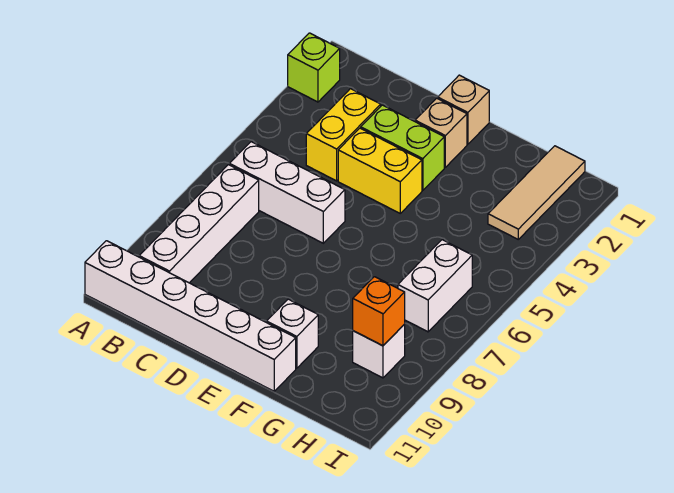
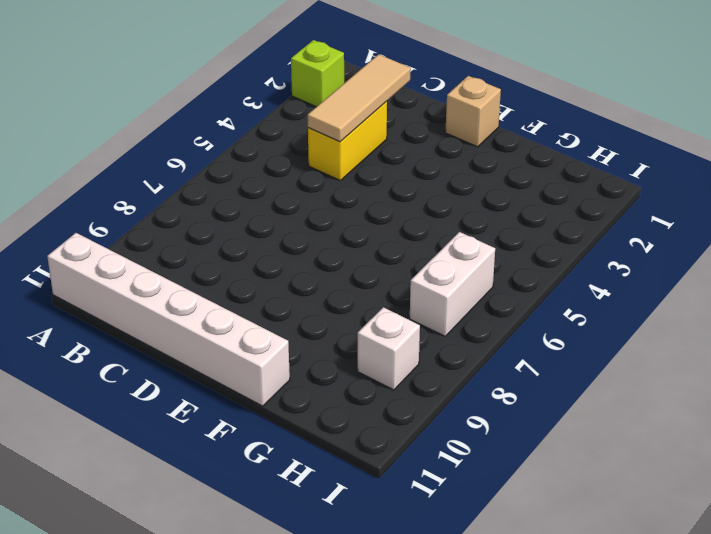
tan tile C2:C4 level 2 -> tan tile H1:H3 level 1
none -> white brick B6:D6 level 1
none -> white brick B7:B10 level 1
none -> lime brick D3:E3 level 1

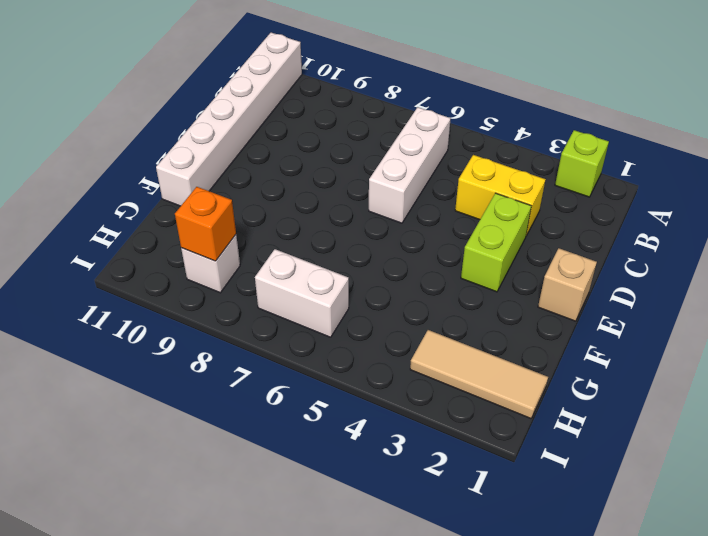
none -> white brick B7:B10 level 1
none -> yellow brick D4:E4 level 1
none -> tan brick E2 level 1

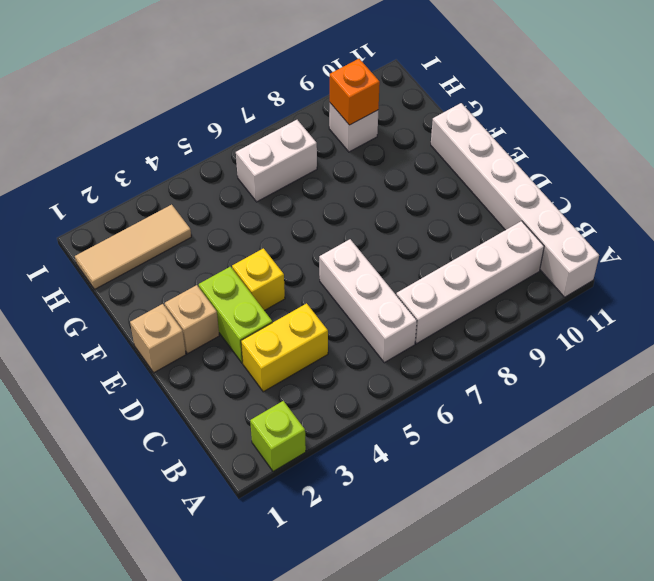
yellow brick E4 level 1 -> yellow brick D4:E4 level 1
none -> white brick F10 level 1

